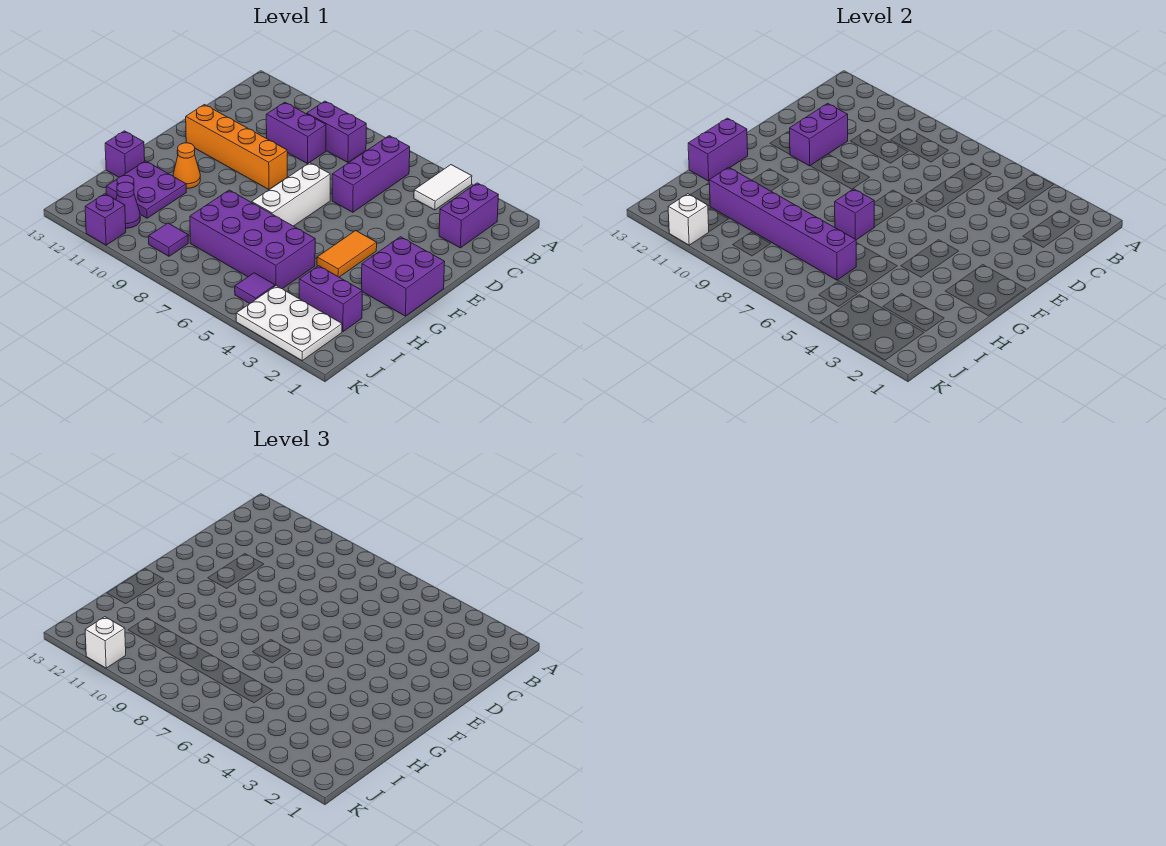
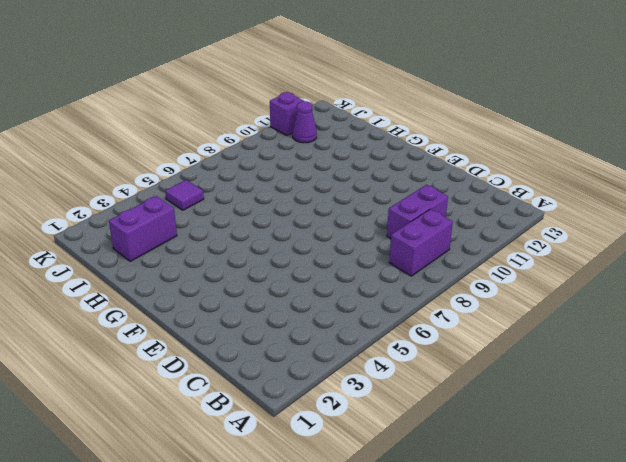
none -> white tile A4:B4 level 1
none -> purple brick B2:C2 level 1
none -> purple brick B6:D6 level 1

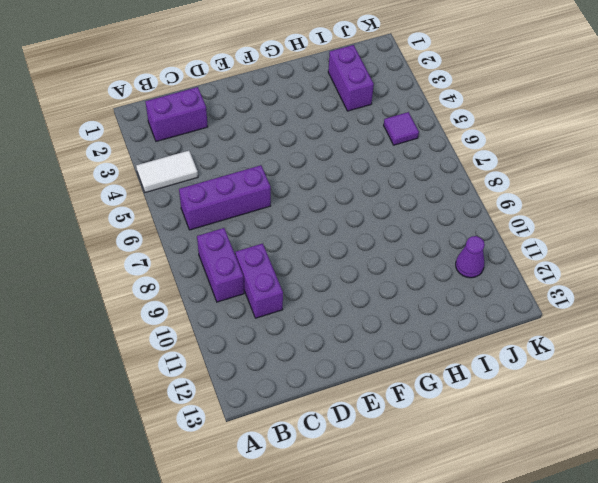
none -> white brick E7:G7 level 1
none -> orange brick E9:E12 level 1
none -> purple brick F1:G2 level 1

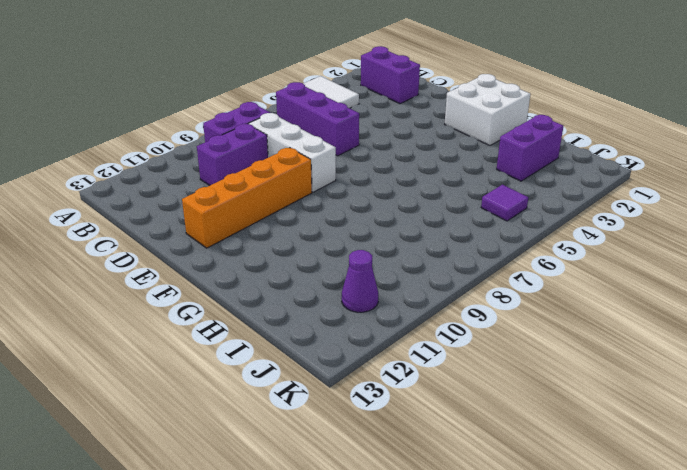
white brick C8:E8 level 1 -> white brick E7:G7 level 1
white brick F1:G2 level 1 -> purple brick F1:G2 level 1
none -> orange tile F4:G4 level 1
none -> orange cone G11 level 1
none -> purple brick H5:I8 level 1

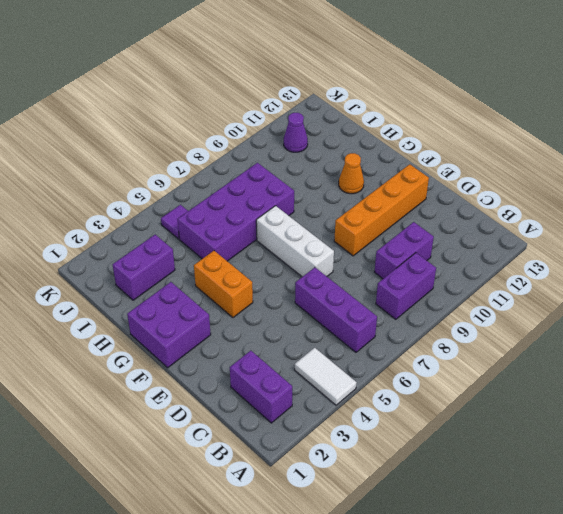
orange brick F4:G4 level 1 -> orange tile F4:G4 level 1
none -> purple plate H11:I12 level 1
none -> purple brick H13 level 1
none -> white plate J2:K4 level 1

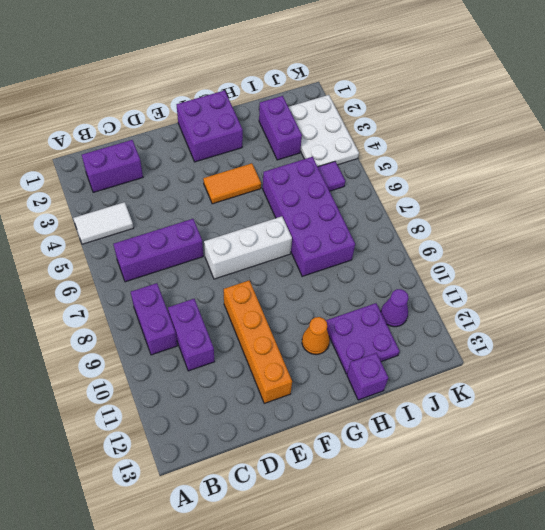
none -> purple tile J9 level 1
none -> purple brick K11 level 1
none -> purple brick D11:E11 level 2

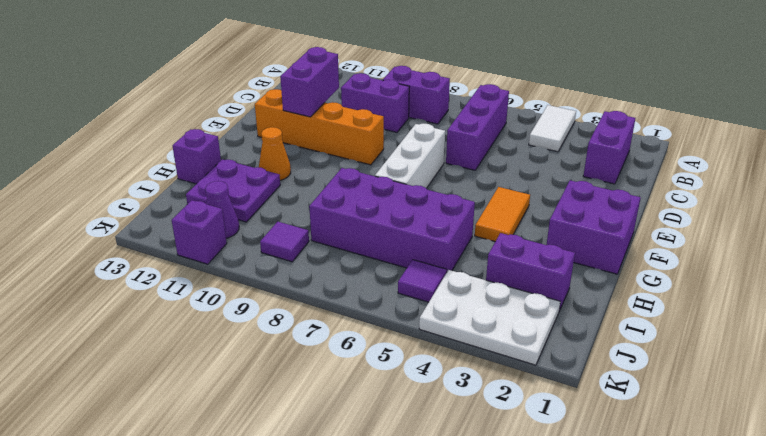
none -> purple brick G7 level 2
none -> purple brick G13:H13 level 2
none -> purple brick I6:I11 level 2

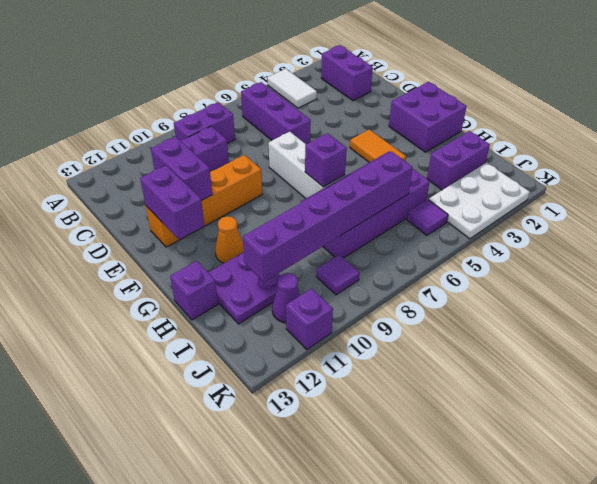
purple brick E12:F12 level 2 -> purple brick G13:H13 level 2
none -> white brick K11 level 2
none -> white brick K11 level 3

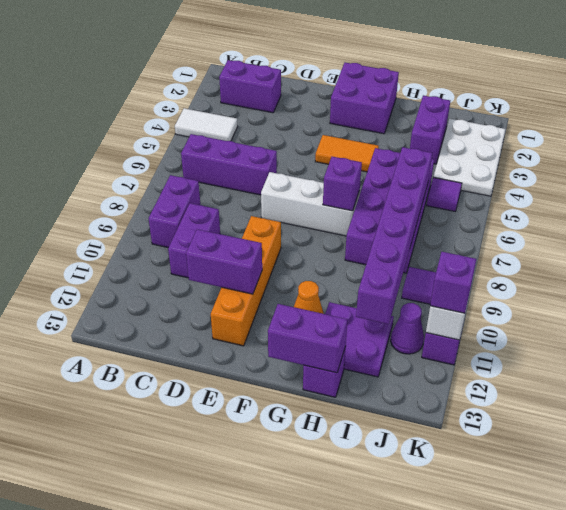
purple brick K11 level 3 -> white brick K11 level 3

